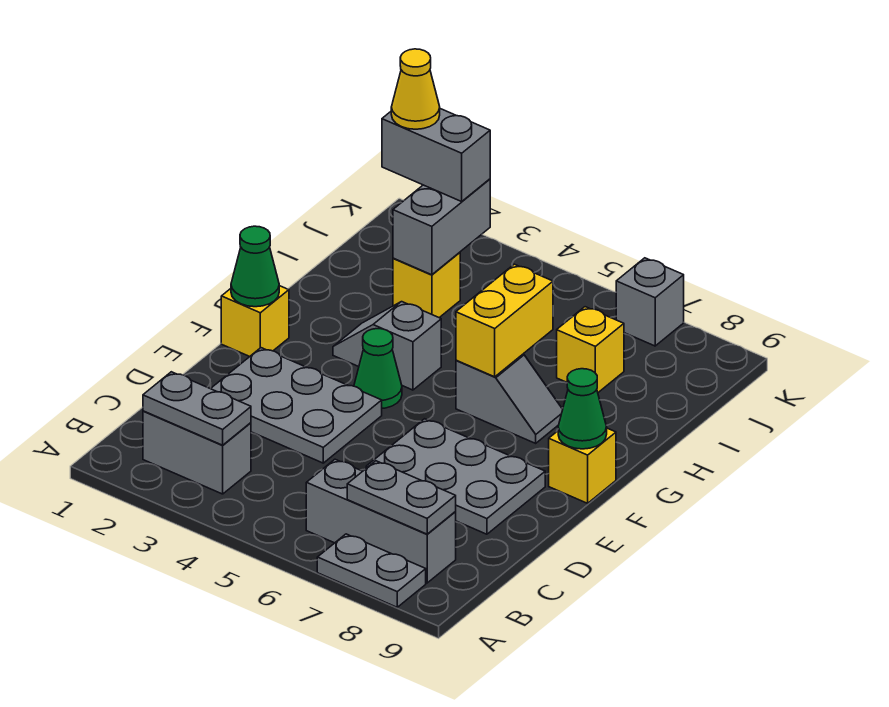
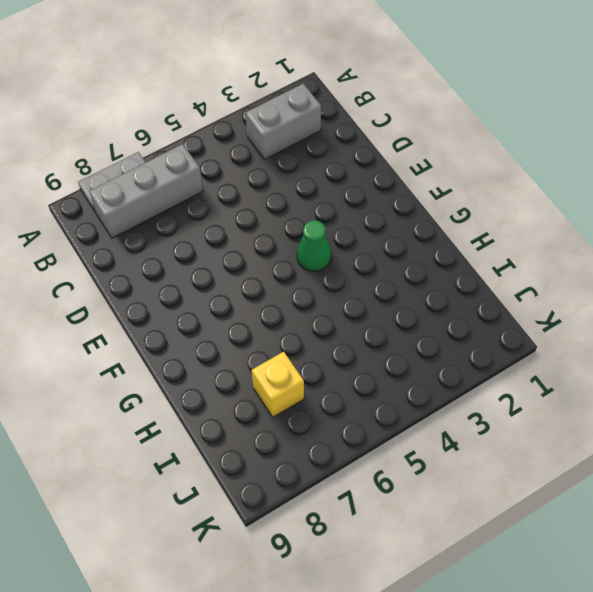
none -> grey plate D2:E4 level 1
none -> grey plate D6:E8 level 1
none -> yellow brick F1 level 1

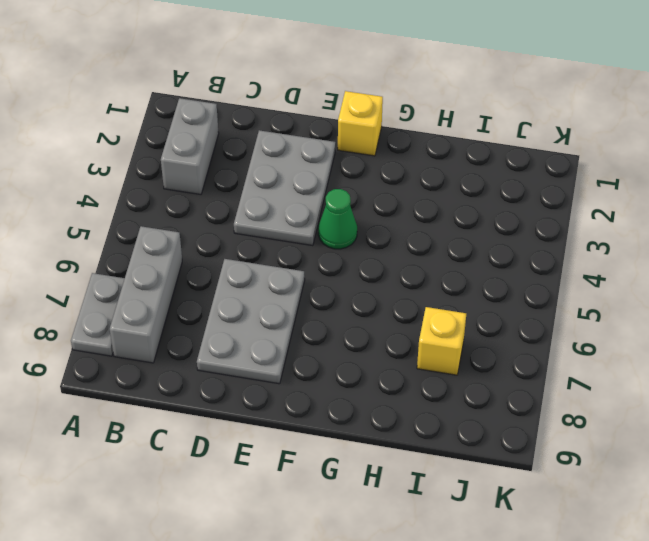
none -> yellow brick F9 level 1
none -> grey slope G3:G4 level 1 top 4
none -> grey slope G6:G7 level 1 top 6

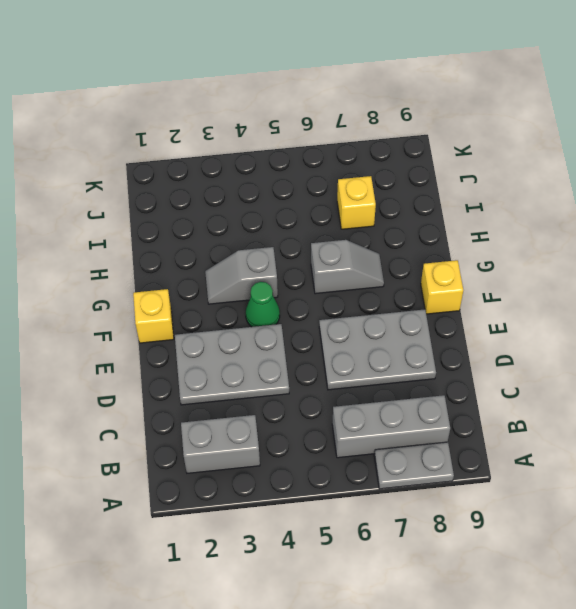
none -> yellow brick I3 level 1
none -> grey brick K7 level 1
none -> grey plate B2:B3 level 2

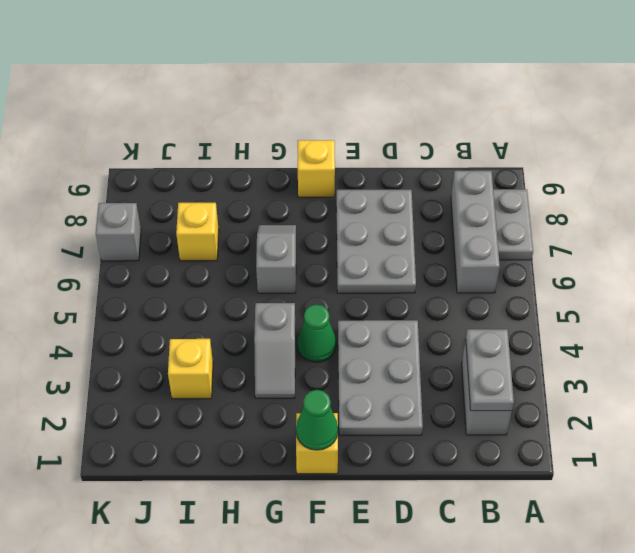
none -> grey plate B7:B8 level 2
none -> green cone F9 level 2
none -> yellow brick G6:H6 level 2

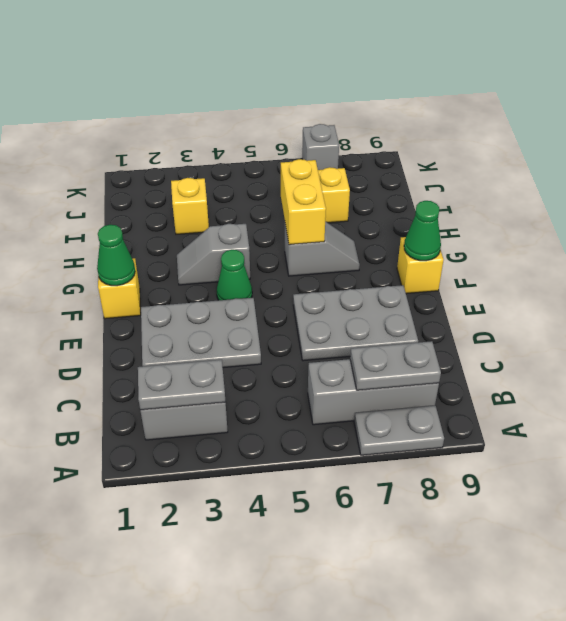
none -> grey brick I3:J3 level 2
none -> grey brick J2:J3 level 3
none -> yellow cone J2 level 4

